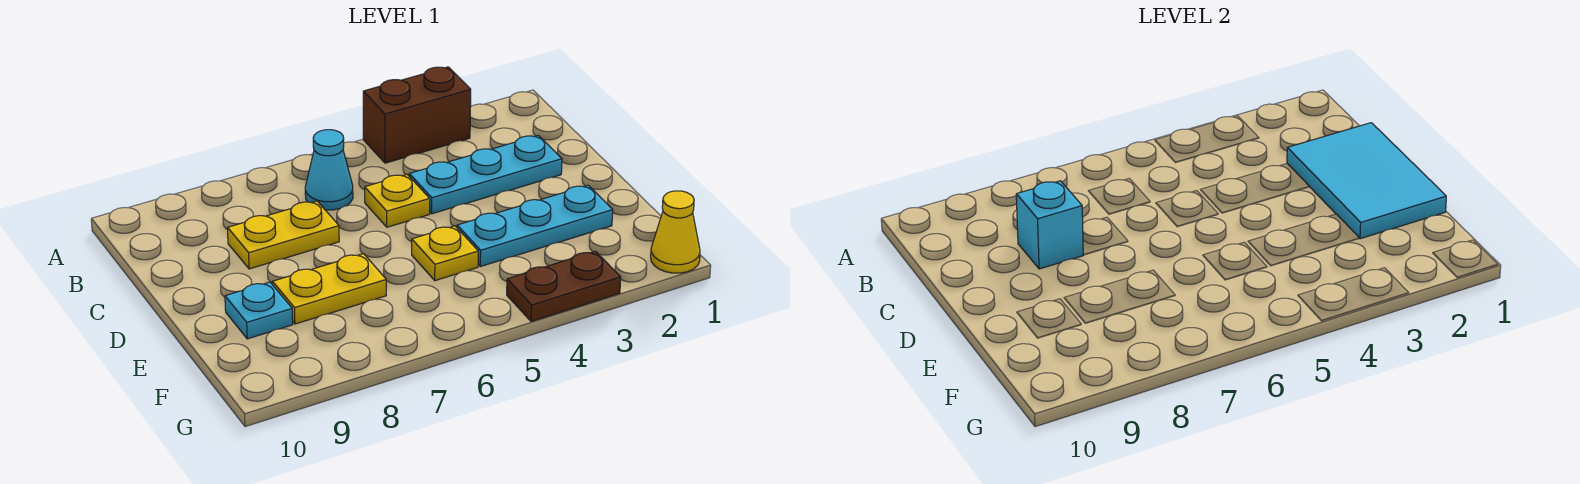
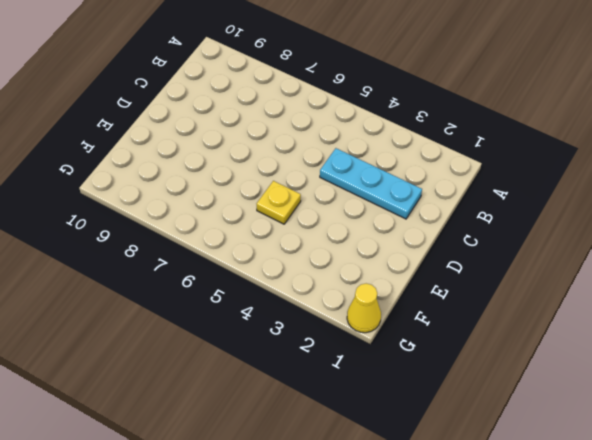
none -> brown brick A3:A4 level 1
none -> cyan cone B6 level 1
none -> yellow plate C5 level 1

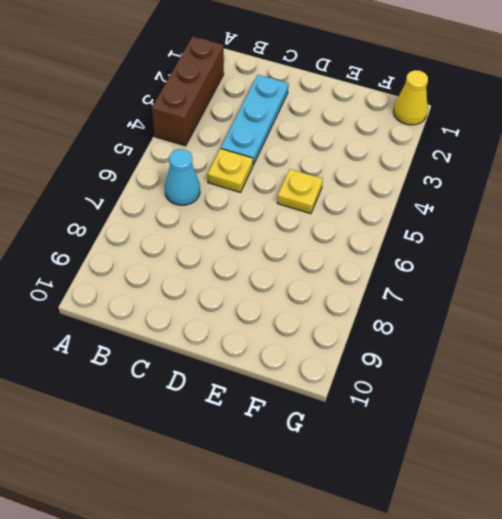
brown brick A2:A4 level 1 -> brown brick A3:A4 level 1
none -> yellow plate C7:C8 level 1
none -> cyan plate E2:E4 level 1
none -> yellow plate E7:E8 level 1

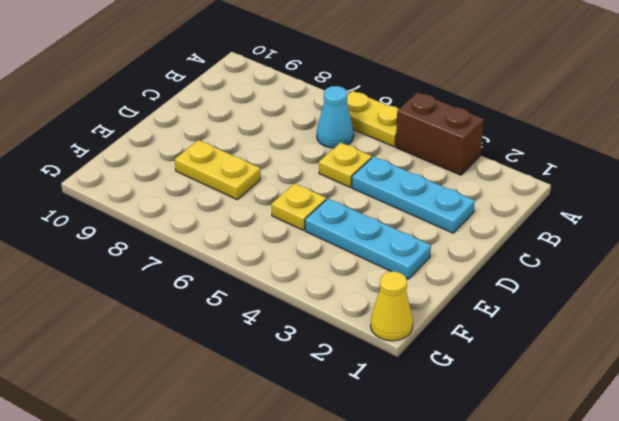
yellow plate A5:A6 level 1 -> yellow plate C7:C8 level 1
none -> cyan plate E9 level 1
none -> brown plate G3:G4 level 1
none -> cyan tile C1:E2 level 2

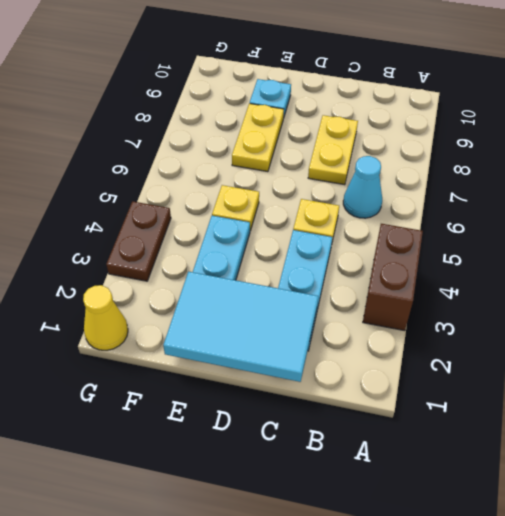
none -> cyan brick C8 level 2

